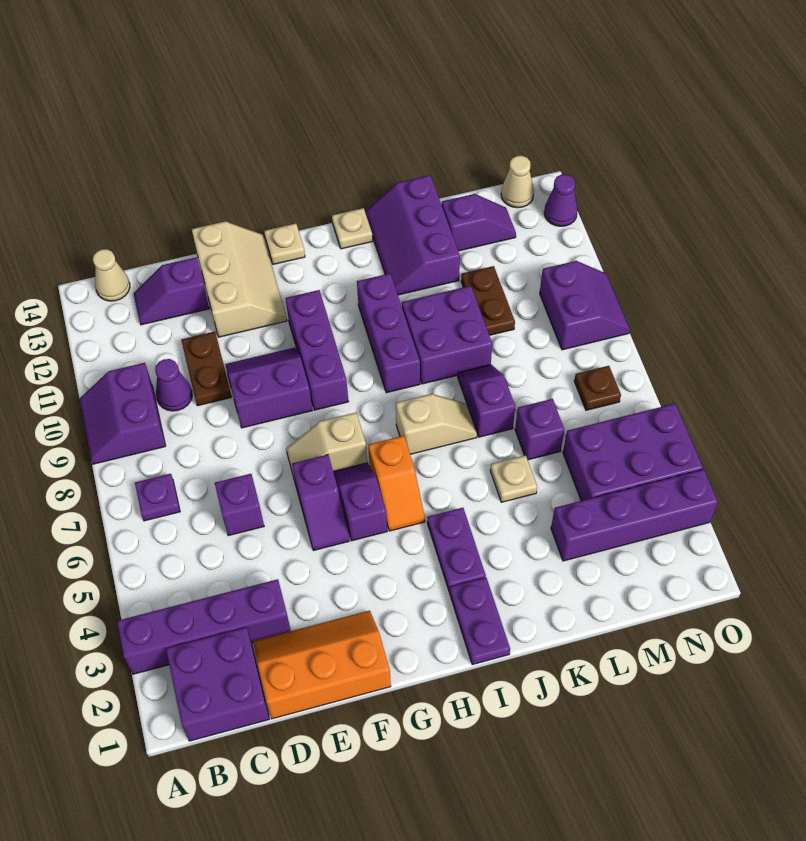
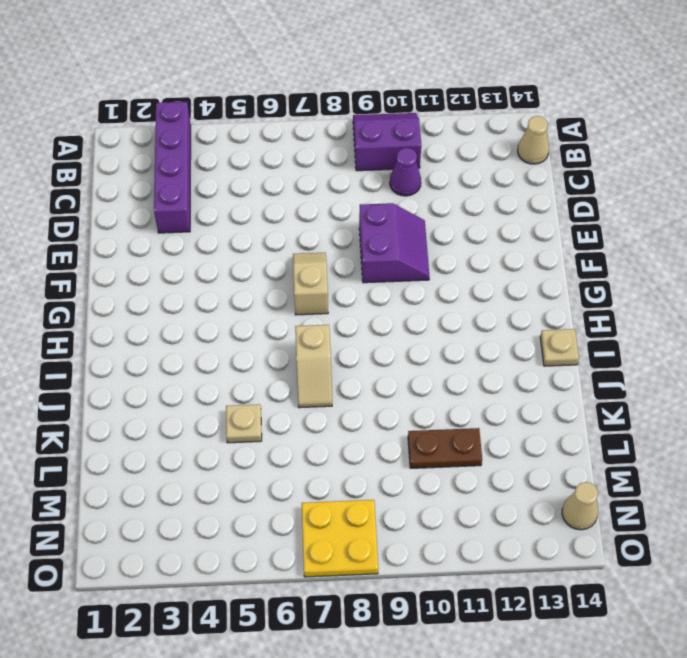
yellow plate N7:O8 level 1 -> brown plate N7 level 1
none -> purple brick B1:C2 level 1
none -> purple plate B7 level 1
none -> purple slope C13:D13 level 1 top D
none -> orange slope D1:F2 level 1 top 1

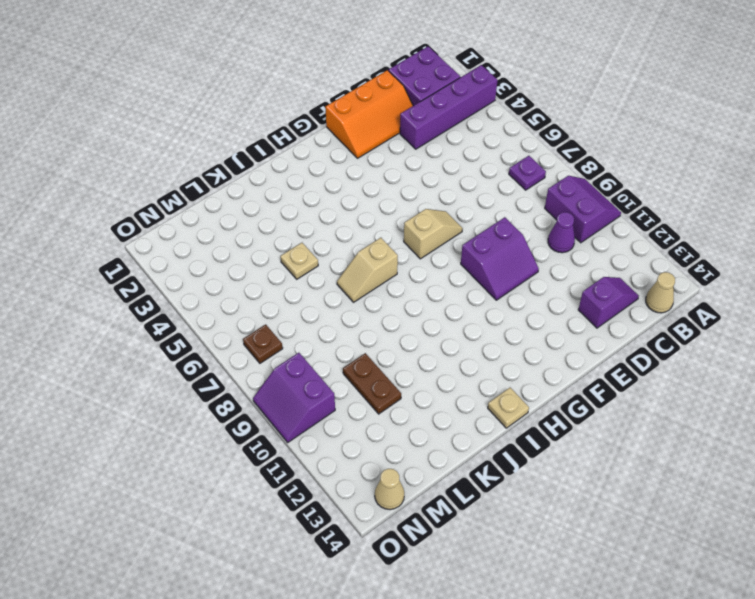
none -> purple brick D6 level 1
none -> brown plate D10:D11 level 1
none -> tan slope E12:F14 level 1 top E
none -> purple slope F5:F6 level 1 top 6

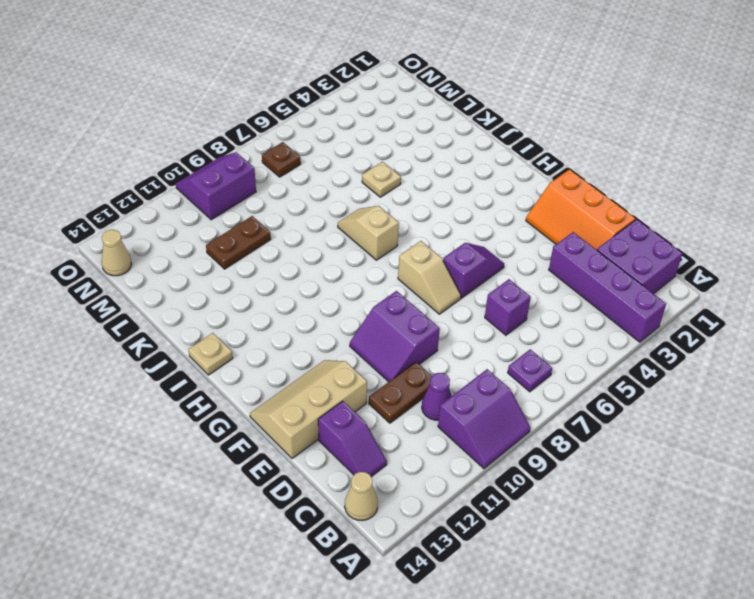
none -> purple slope G5:G6 level 1 top 5
none -> purple brick G9:G11 level 1
none -> tan plate G14 level 1
none -> orange slope H5:H6 level 1 top 6

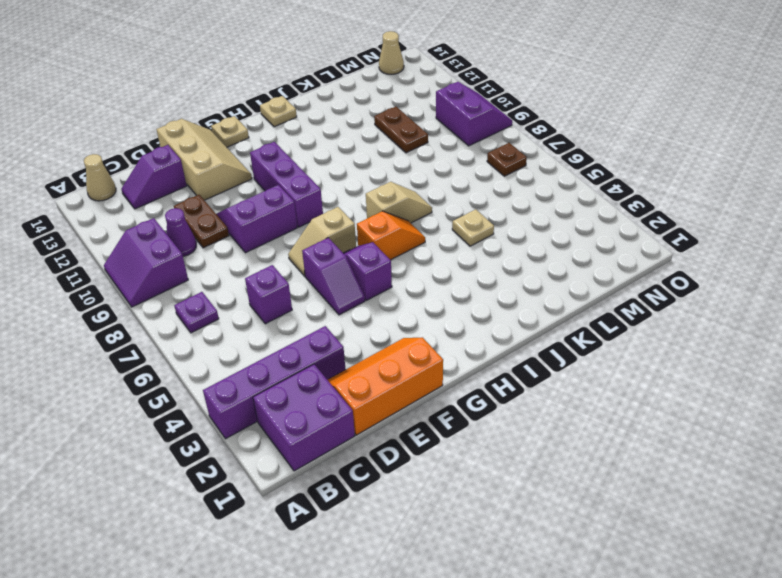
orange slope H6:I6 level 1 top H -> orange slope H5:H6 level 1 top 6
none -> purple plate I1:I2 level 1
none -> purple plate I3:I4 level 1
none -> purple brick I9:I11 level 1
none -> purple brick J9:K10 level 1

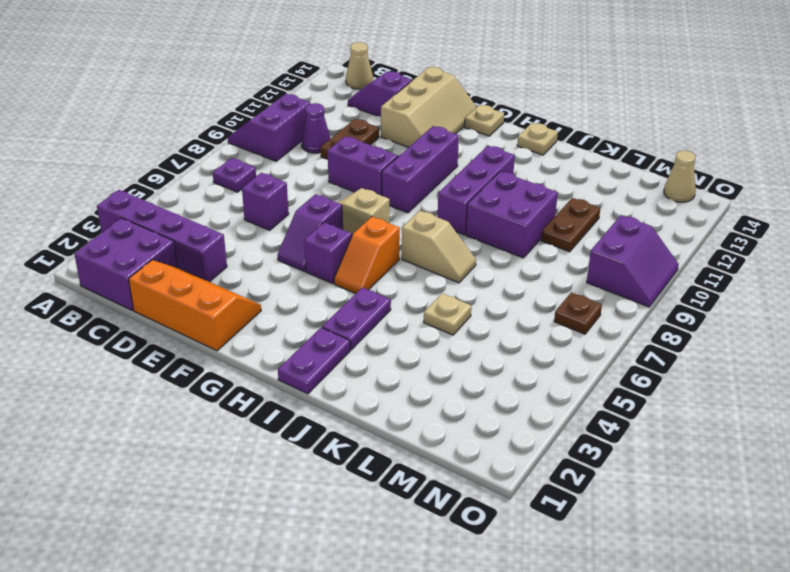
none -> purple slope J12:K14 level 1 top K
none -> purple slope K7:K8 level 1 top 7
none -> purple brick L3:O3 level 1
none -> purple brick L6 level 1

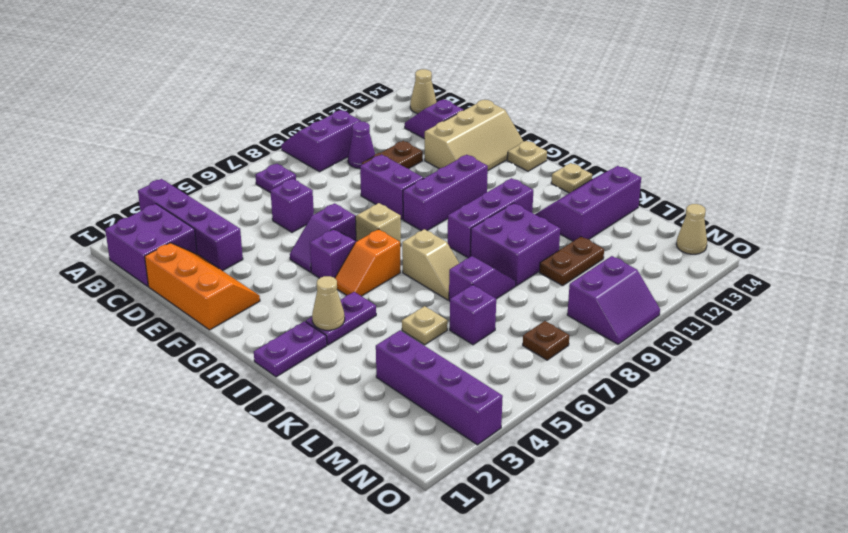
tan cone I3 level 2 -> none
none -> purple slope L13:M13 level 1 top L
none -> purple brick M4:O5 level 1
none -> purple cone O13 level 1

